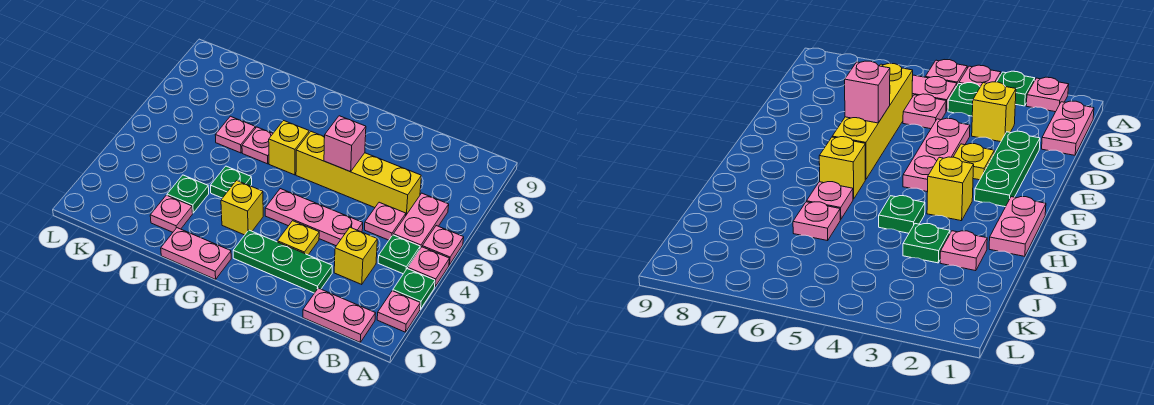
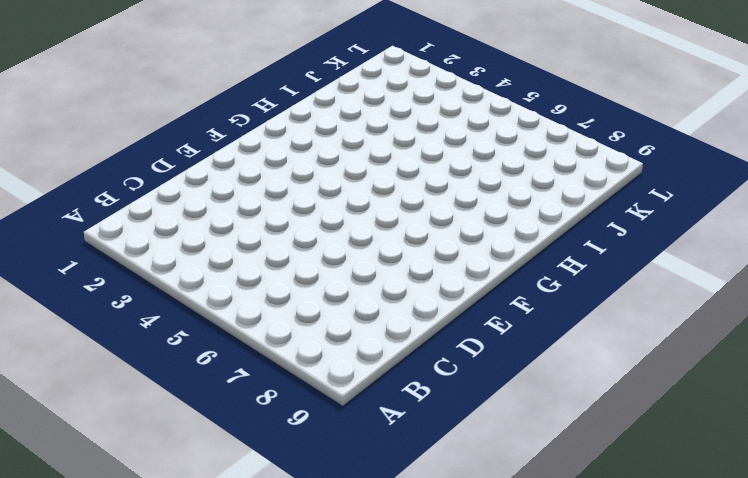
none -> pink plate A2 level 1
none -> green plate A3 level 1
none -> pink plate A4 level 1

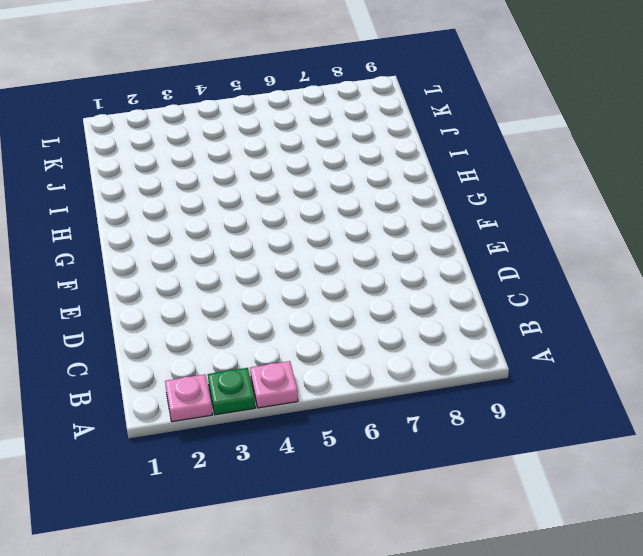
none -> pink plate A5 level 1
none -> pink plate B1:C1 level 1
none -> green plate B4 level 1

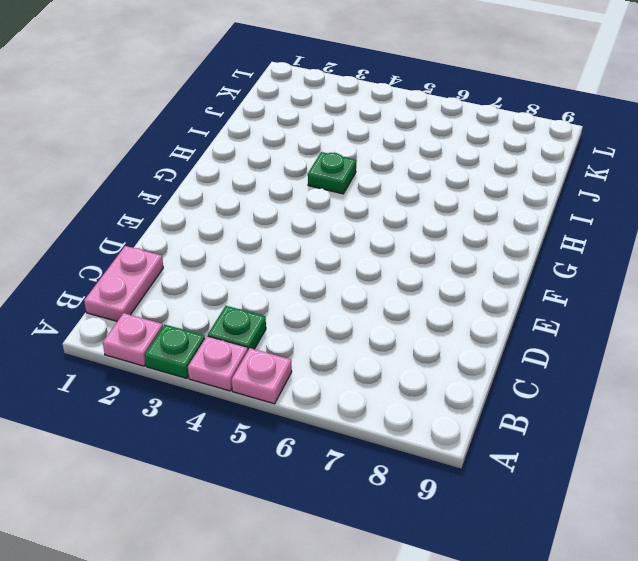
none -> pink plate B5:B6 level 1
none -> yellow brick C3 level 1
none -> pink plate C5 level 1

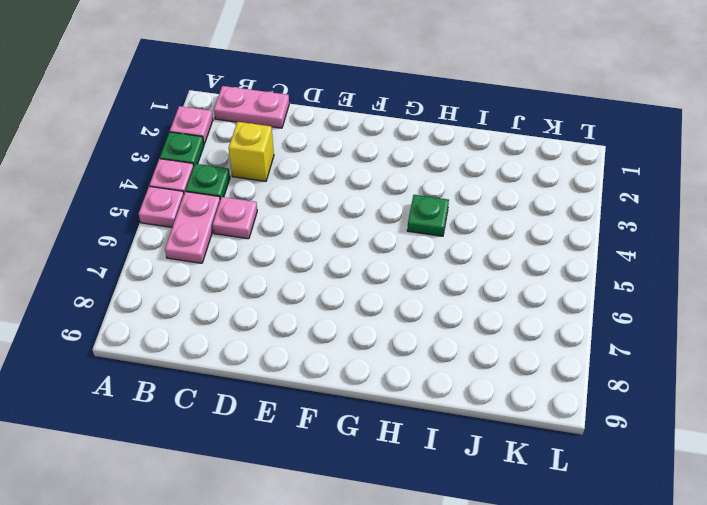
none -> yellow brick C6:F6 level 1
none -> green plate D2:F2 level 1
none -> pink plate D4:F4 level 1

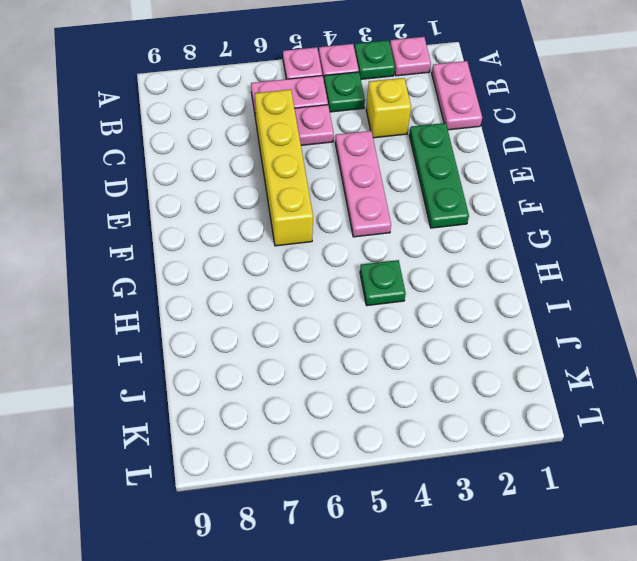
none -> yellow plate E3 level 1
none -> pink plate G1:H1 level 1
none -> yellow brick G3 level 1

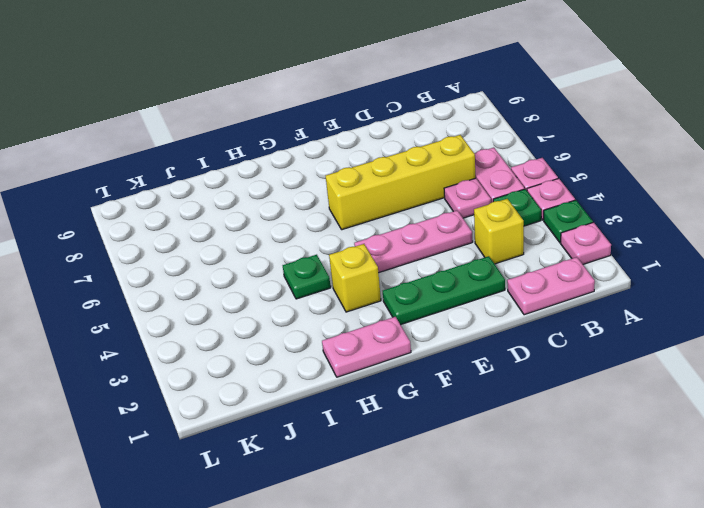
none -> yellow plate E3 level 1
none -> yellow brick G6 level 1
none -> pink plate H6 level 1

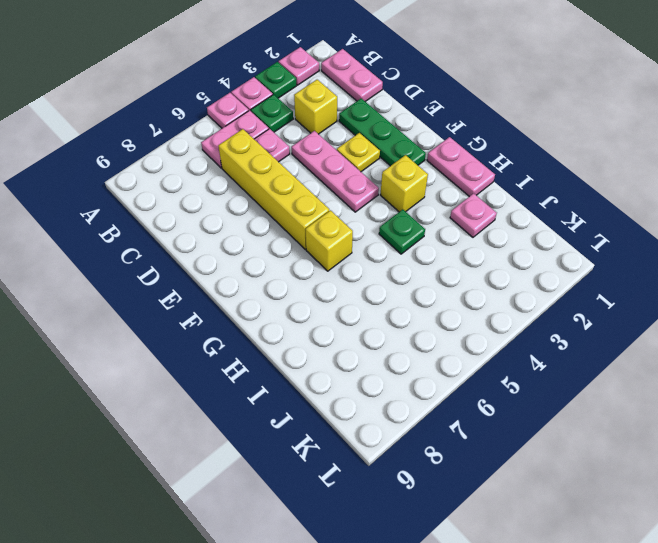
none -> pink plate H6 level 1
none -> green plate I3 level 1
none -> pink plate I6 level 1

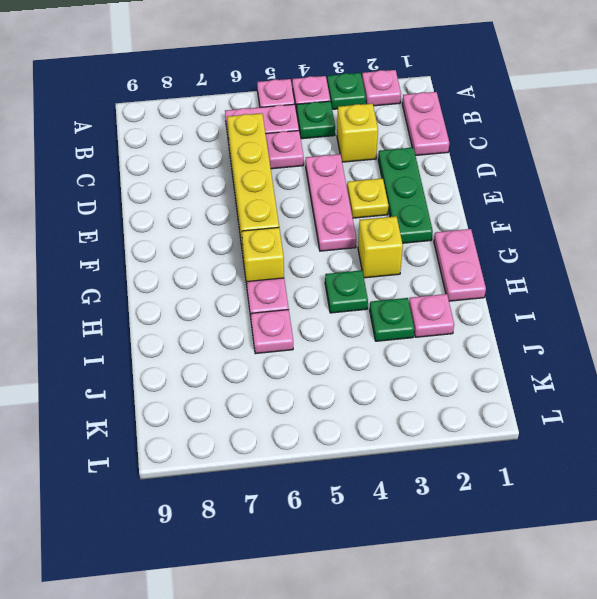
none -> pink brick E6 level 2

